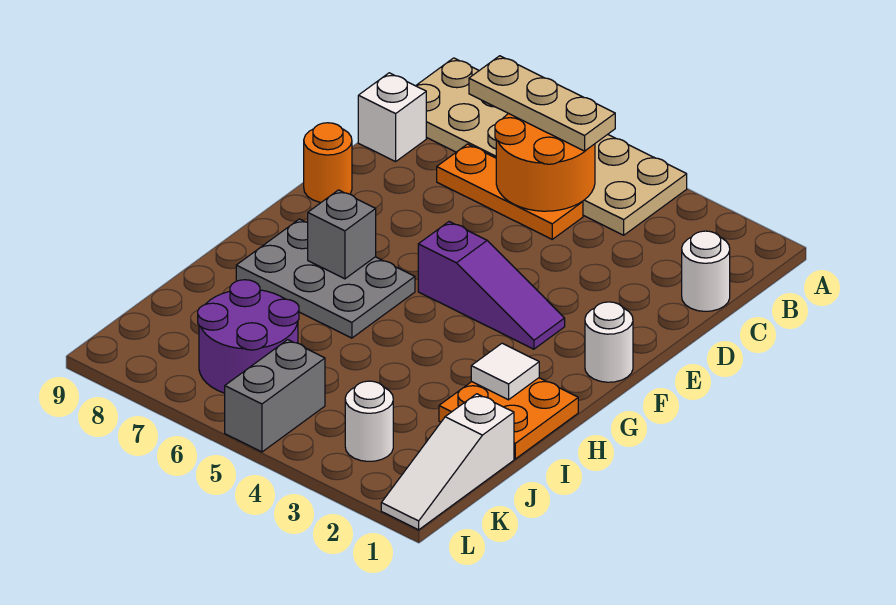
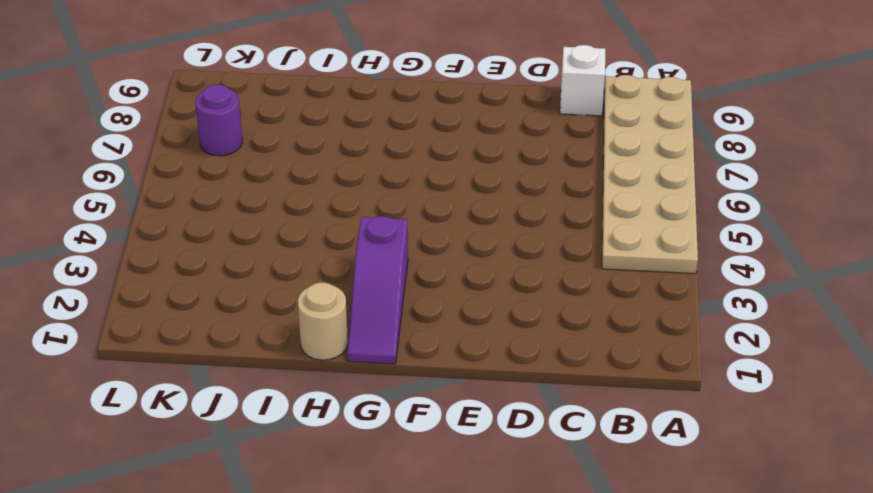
purple slope G1:G3 level 1 top 3 -> purple slope F3:F5 level 1 top 5
tan round brick H1 level 1 -> orange plate H1:I2 level 1
purple round brick K7 level 1 -> purple round brick J6:K7 level 1
none -> white round brick C1 level 1
none -> orange plate C5:C7 level 1
none -> orange round brick E9 level 1

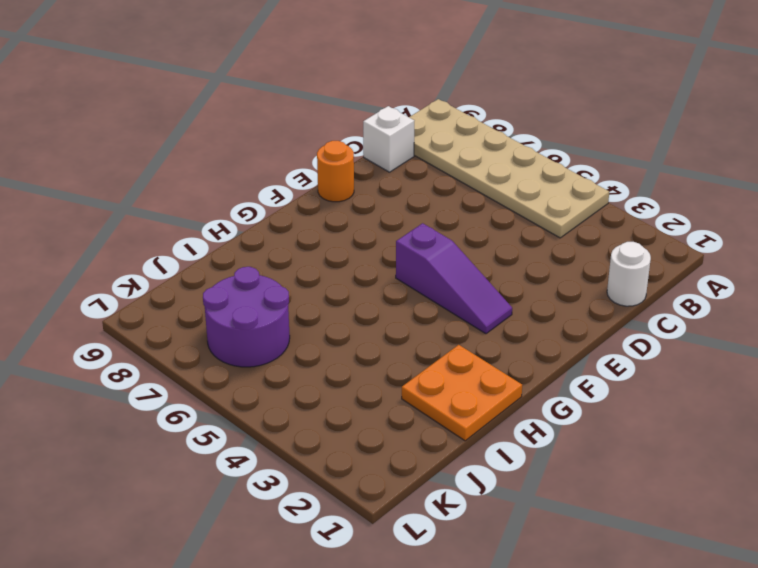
none -> orange plate C5:C7 level 1
none -> white round brick F1 level 1
none -> grey plate G6:H8 level 1

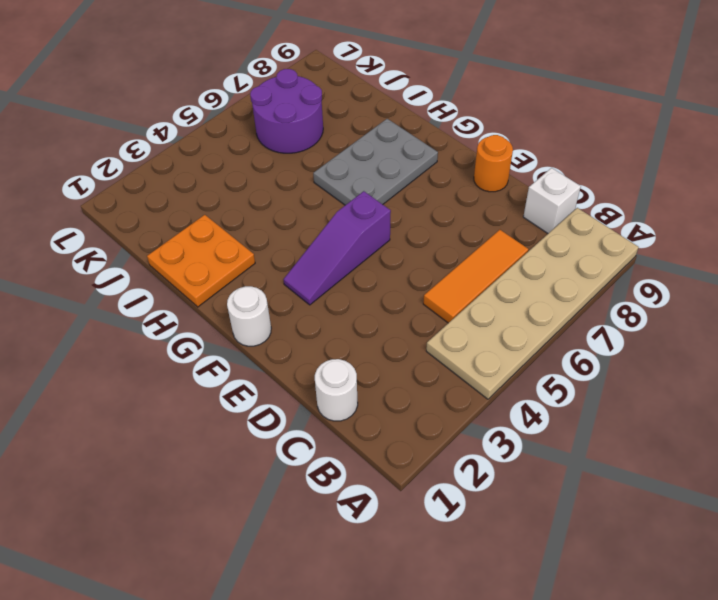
orange tile C5:C7 level 1 -> orange plate C5:C7 level 1
none -> white slope J1:L1 level 1 top J
none -> white round brick K3 level 1
none -> grey brick K5:L5 level 1

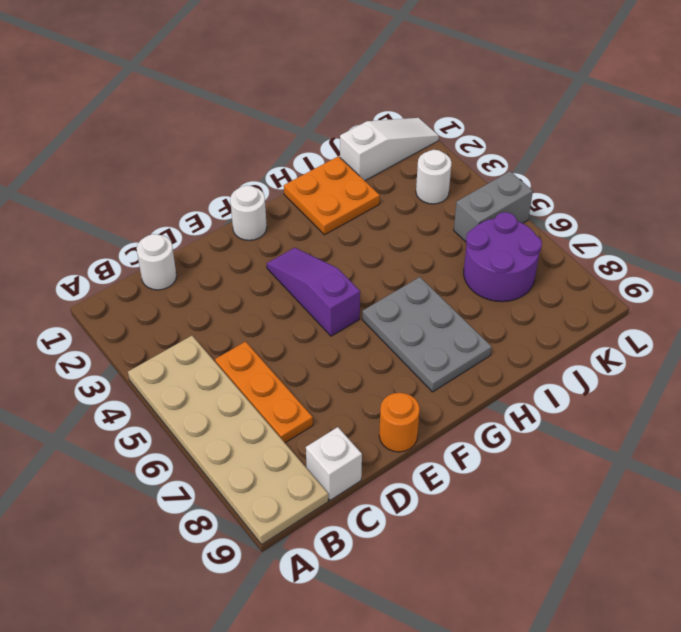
none -> orange round brick B5:C6 level 2
none -> grey brick G7 level 2
none -> white tile H2 level 2

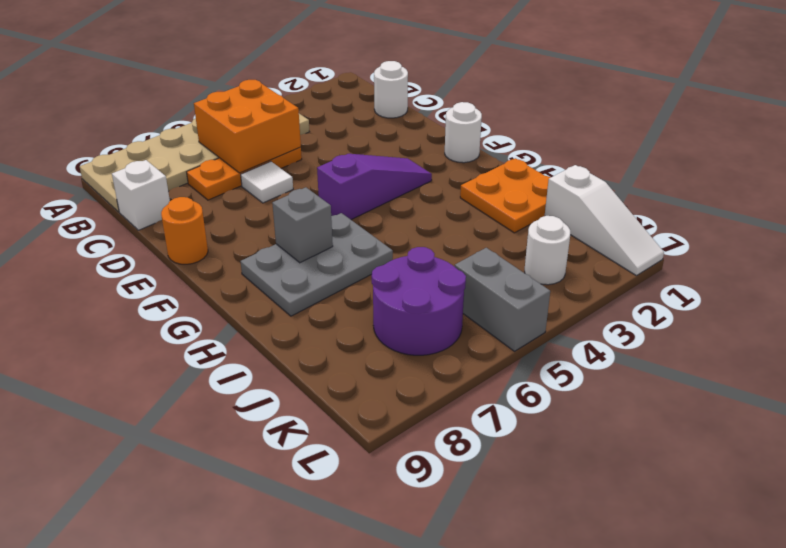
orange brick B5:C6 level 2 -> orange round brick B5:C6 level 2
white tile D6 level 1 -> white tile H2 level 2
none -> tan plate B5:B7 level 3

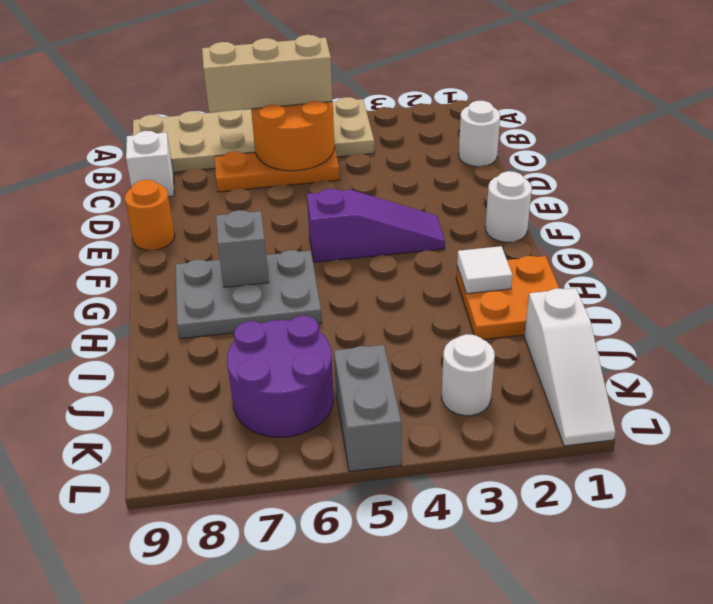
tan brick B5:B7 level 3 -> tan plate B5:B7 level 3

